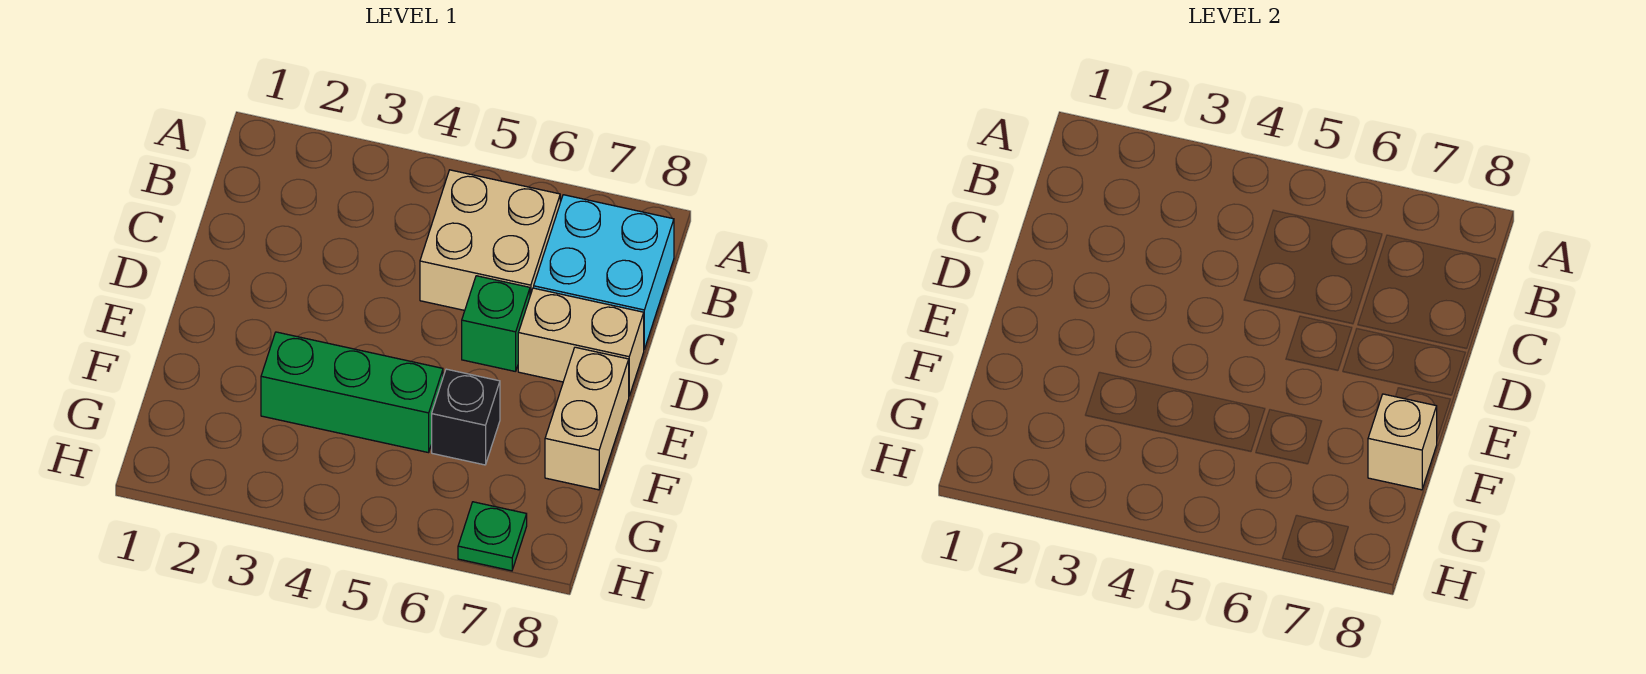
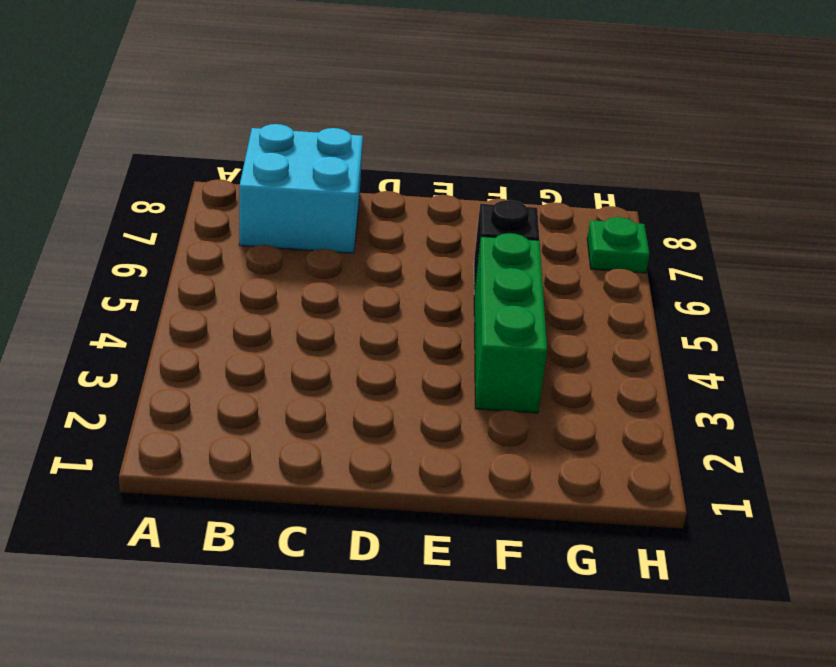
none -> tan brick B5:C6 level 1
none -> green brick D6 level 1

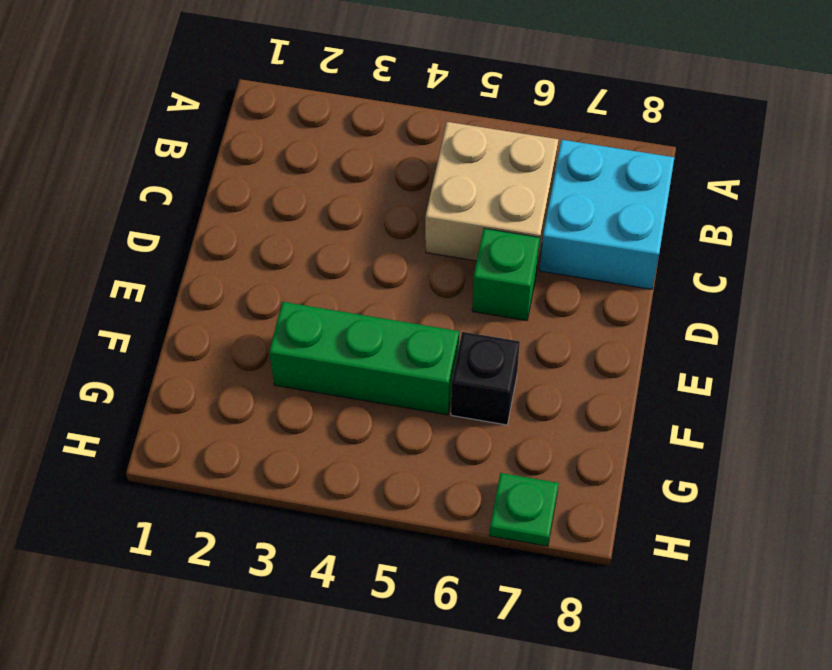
none -> tan brick D7:D8 level 1
none -> tan brick E8:F8 level 1

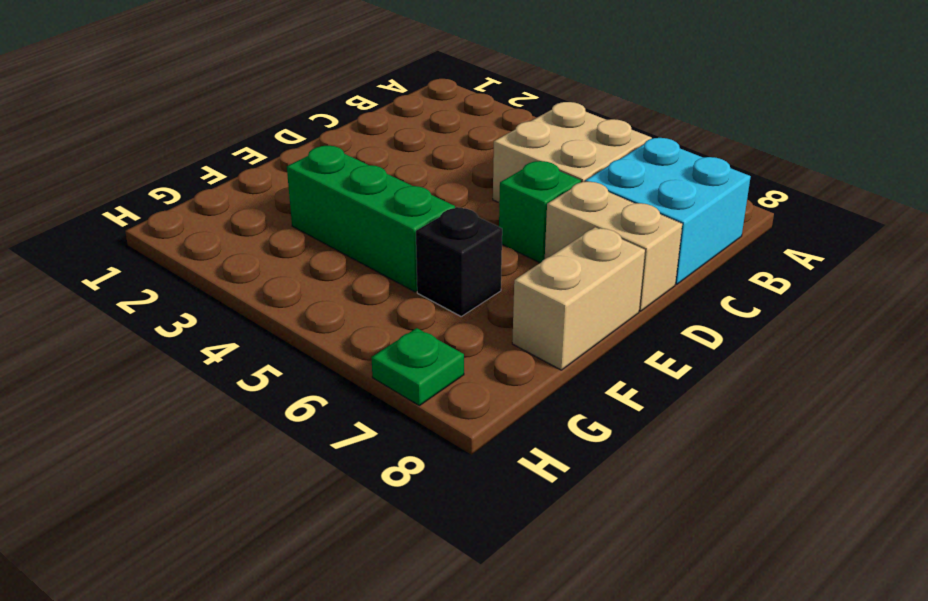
none -> tan brick F8 level 2

